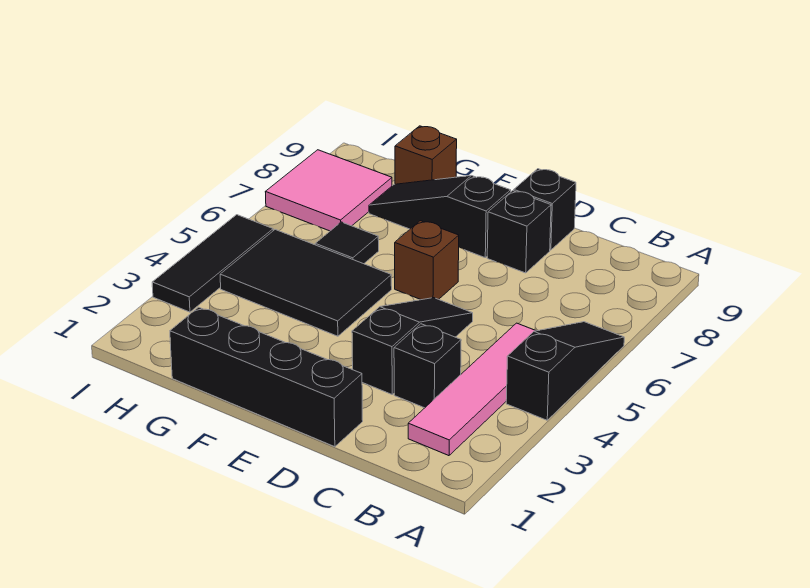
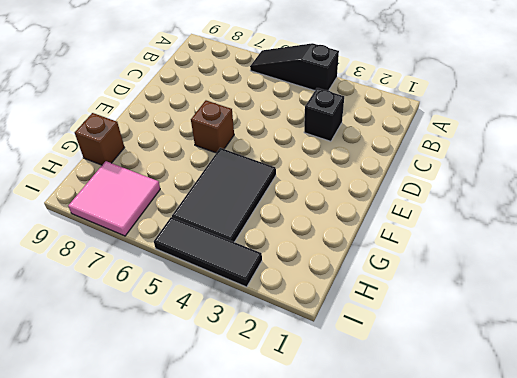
none -> pink tile B2:B5 level 1
none -> black brick D1:G1 level 1
none -> black slope D3:D5 level 1 top 3

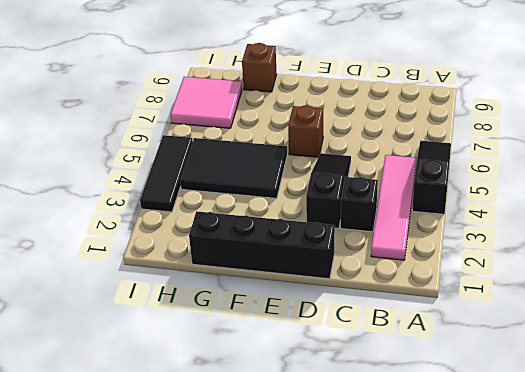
none -> black brick D8 level 1
none -> black brick D9 level 1
none -> black slope E8:G8 level 1 top E

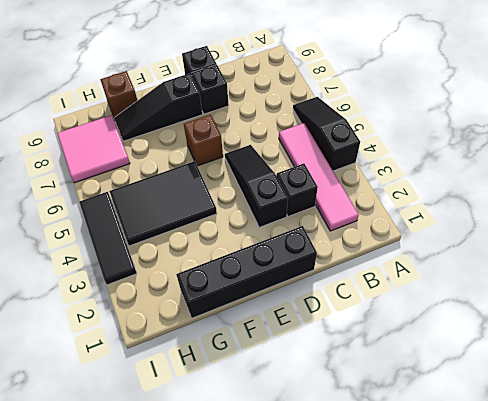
none -> black tile G6 level 1

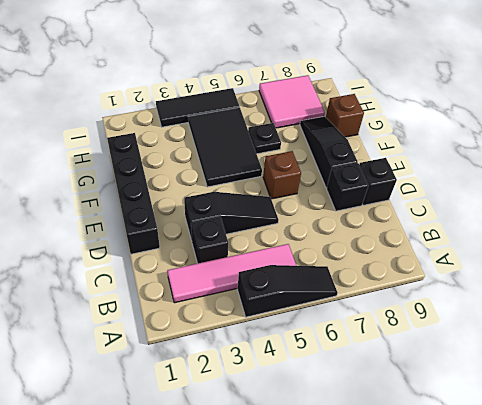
black plate G6 level 1 -> black tile G6 level 1

